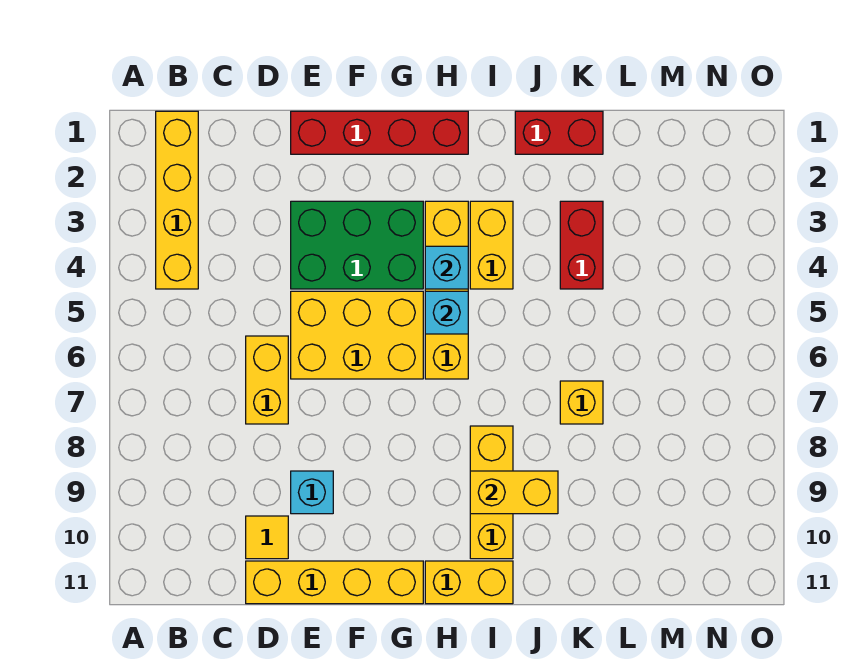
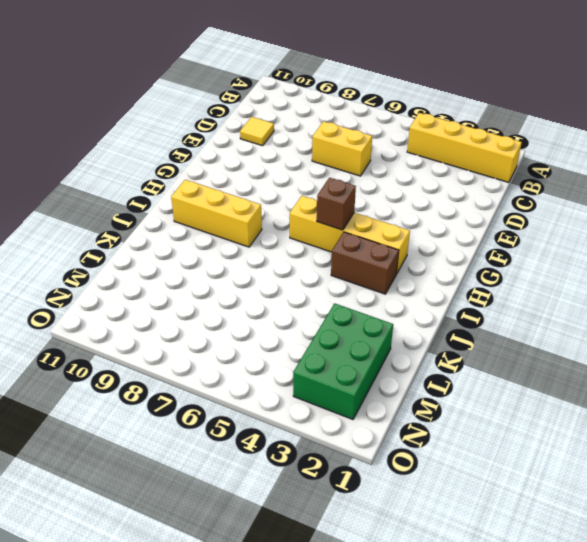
brown brick H5 level 2 -> cyan brick H5 level 2
brown brick I3:I4 level 1 -> yellow brick I3:I4 level 1
green brick L2:N3 level 1 -> green brick E3:G4 level 1
none -> yellow brick D11:G11 level 1
none -> red brick E1:H1 level 1
none -> yellow brick E5:G6 level 1

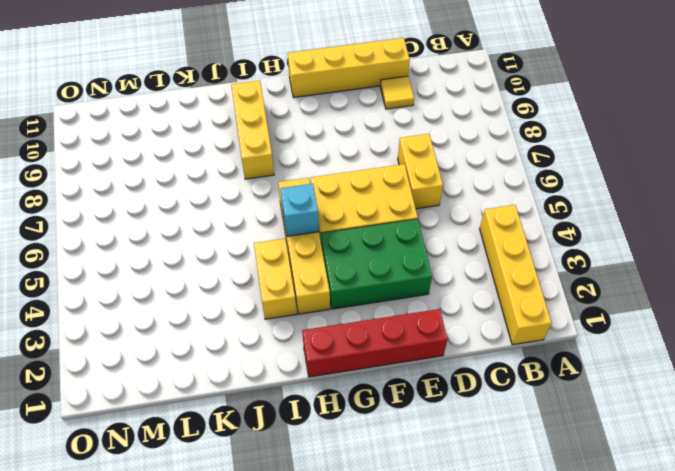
none -> cyan brick E9 level 1
none -> yellow brick H11:I11 level 1
none -> red brick J1:K1 level 1

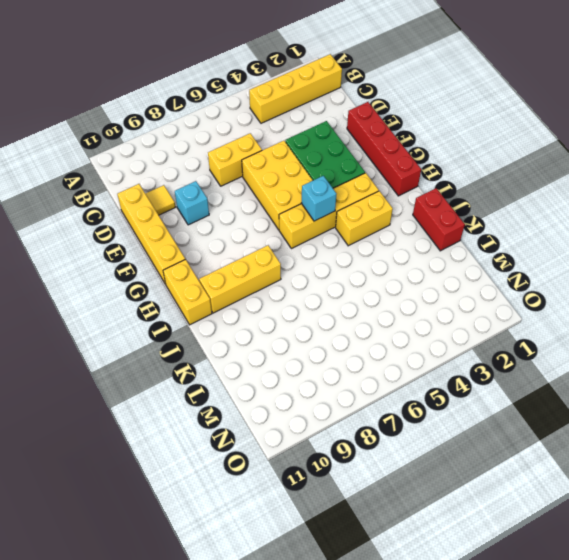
none -> red brick K3:K4 level 1
none -> yellow brick K7 level 1
none -> cyan brick H4 level 2

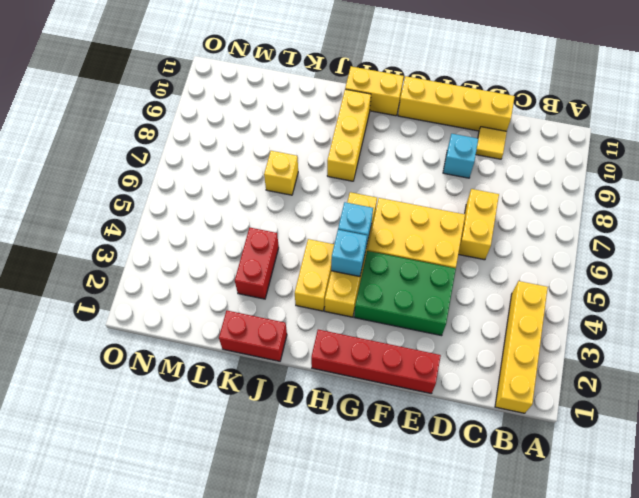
none -> yellow brick I9:J9 level 2

